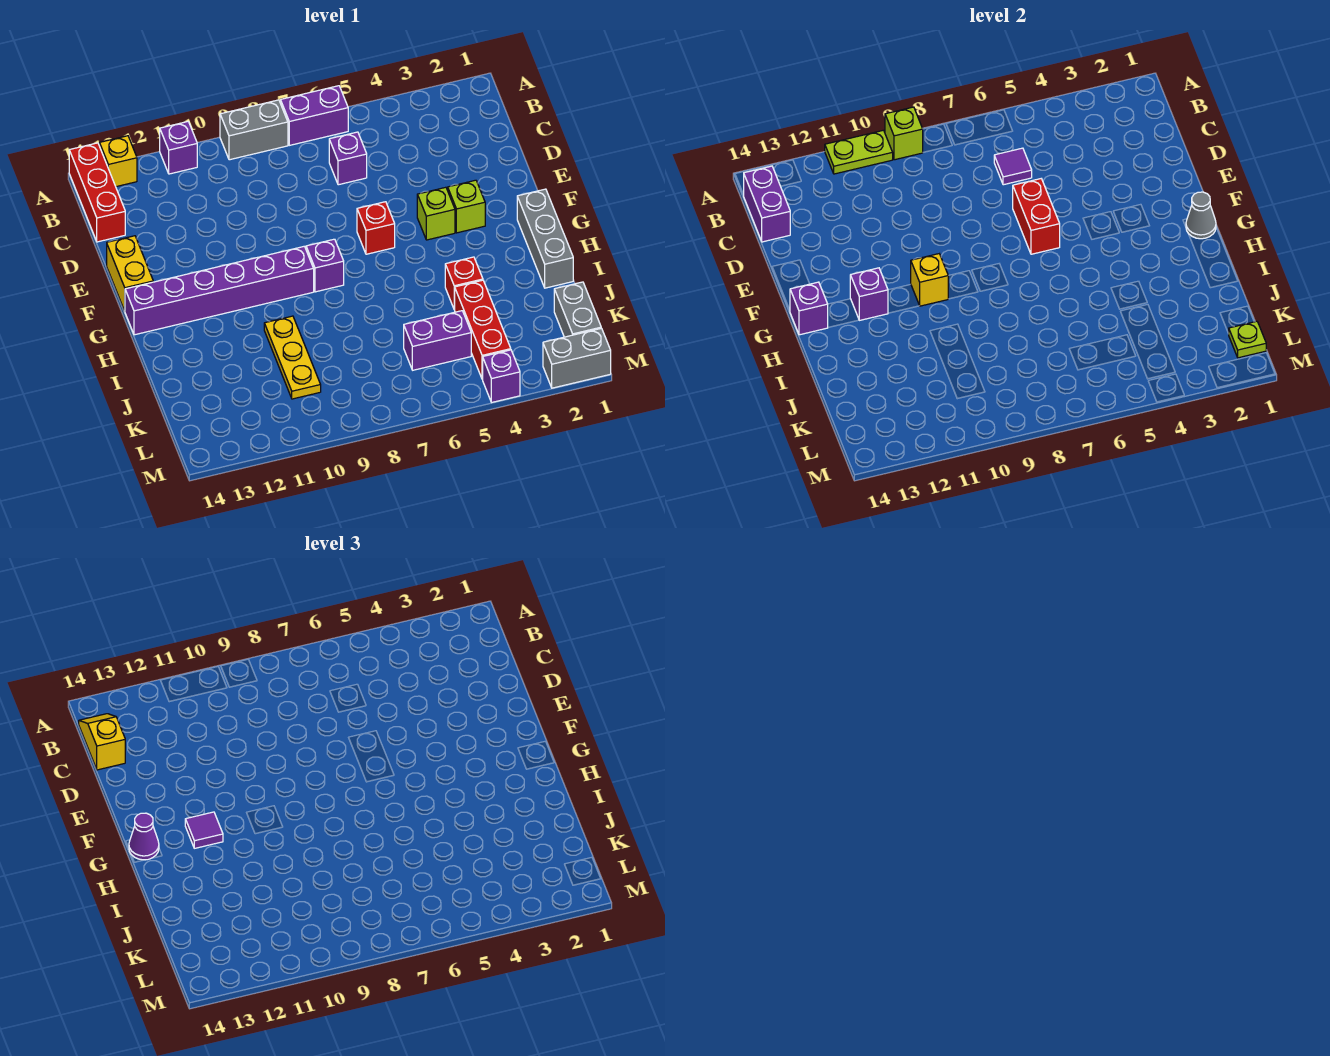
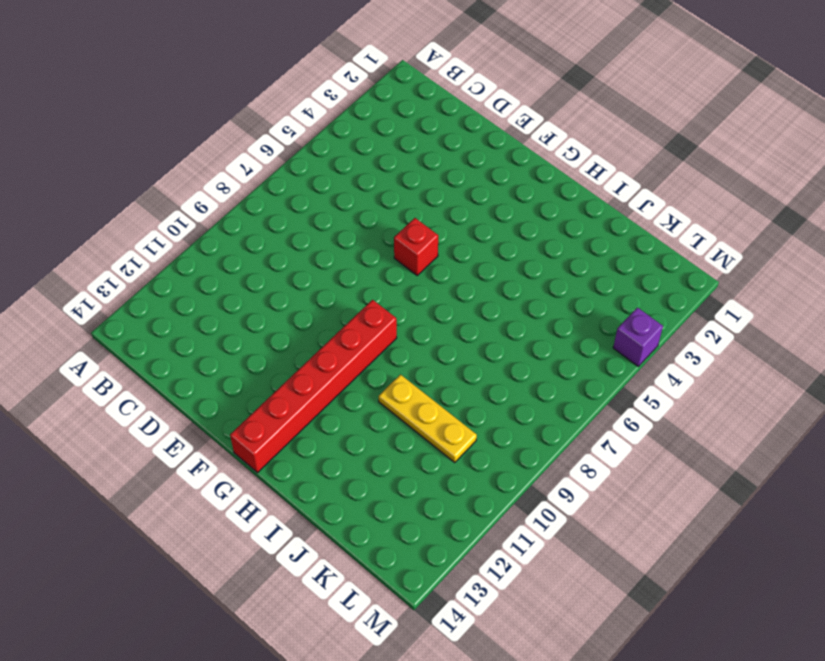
red brick G9:G14 level 1 -> purple brick G9:G14 level 1
none -> purple brick A6:A7 level 1
none -> grey brick A8:A9 level 1
none -> purple brick A11 level 1
none -> yellow brick A13 level 1

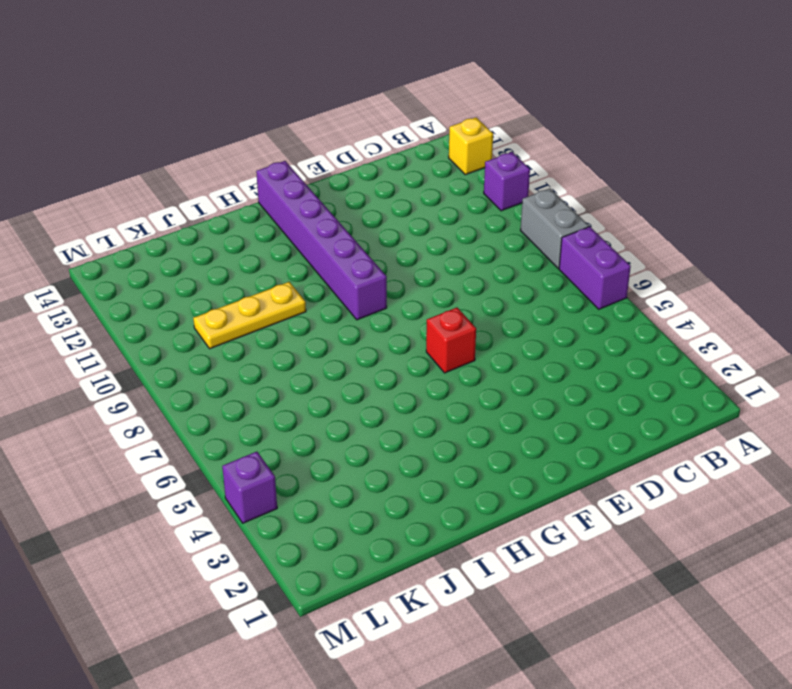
none -> red brick A14:C14 level 1
none -> purple brick C6 level 1
none -> yellow brick E14:F14 level 1
none -> lime brick F3 level 1

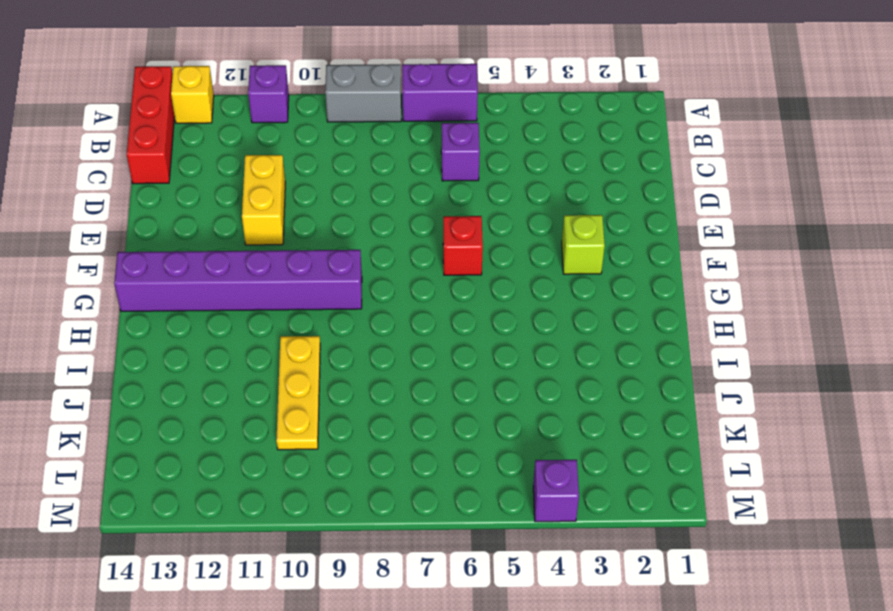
yellow brick D11:E11 level 1 -> yellow brick E14:F14 level 1
none -> lime brick F4 level 1
none -> grey brick G1:I1 level 1
none -> purple brick G8 level 1
none -> red brick I4 level 1

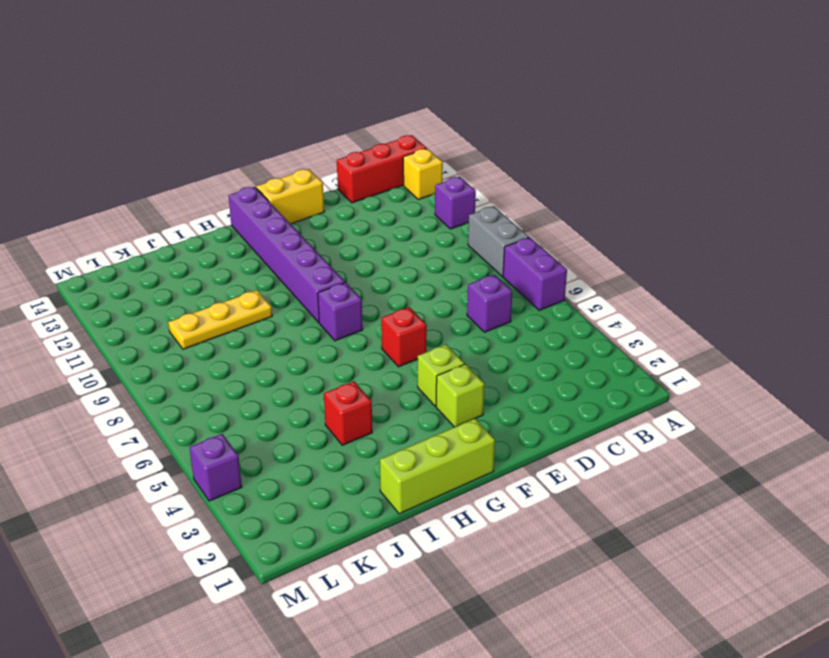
lime brick G1:I1 level 1 -> grey brick G1:I1 level 1
none -> red brick J4:L4 level 1
none -> grey brick K1:L1 level 1
none -> purple brick K5:K6 level 1
none -> grey brick M1:M2 level 1

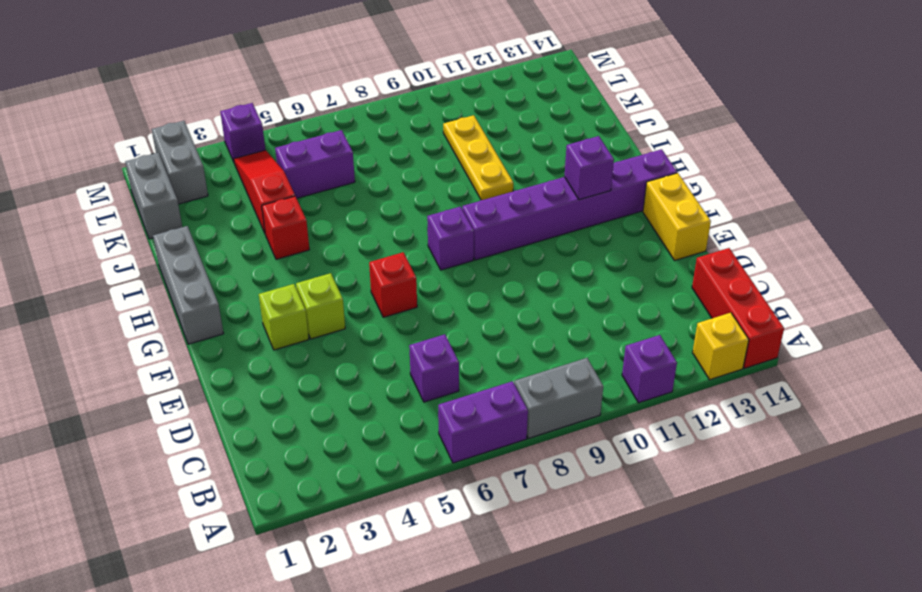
red slope J4:L4 level 1 top J -> red brick J4:L4 level 1
grey brick L2:M2 level 1 -> grey brick M1:M2 level 1
none -> lime brick A9 level 2
none -> lime plate A10:A11 level 2
none -> purple brick B14:C14 level 2
none -> purple tile C6 level 2

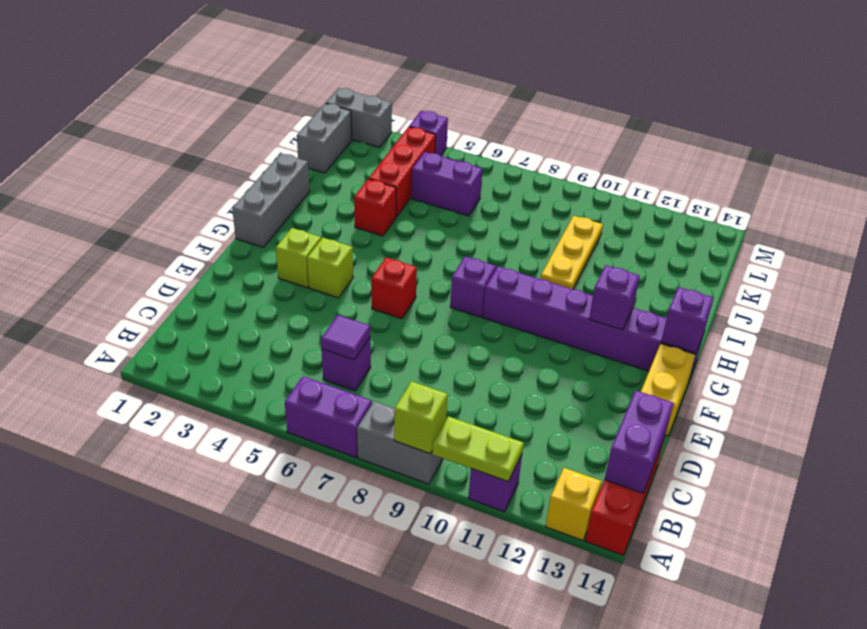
none -> red brick E6:F6 level 2
none -> grey cone G1 level 2
none -> yellow brick G10 level 2
none -> lime plate L1 level 2

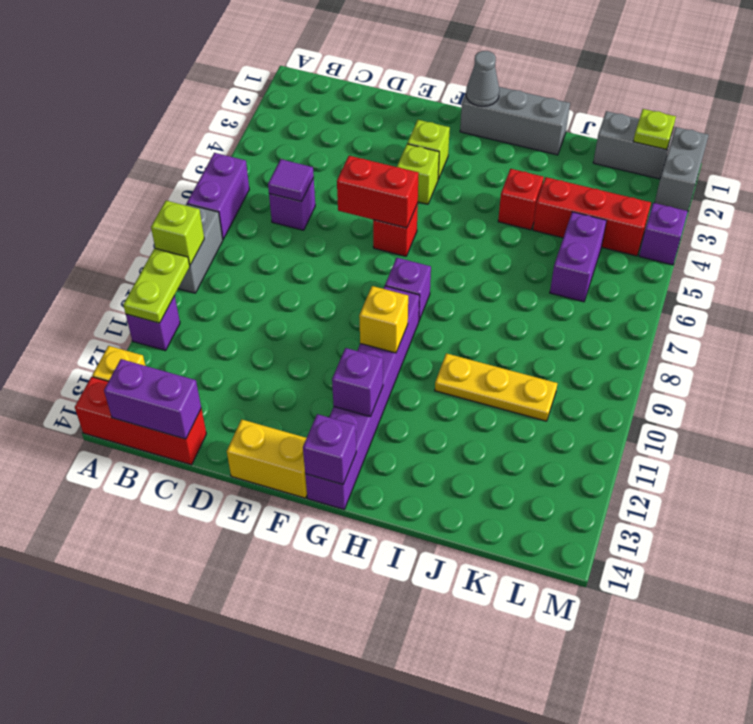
none -> yellow slope B14:C14 level 3 top C
none -> purple tile G12 level 3
none -> purple cone G14 level 3

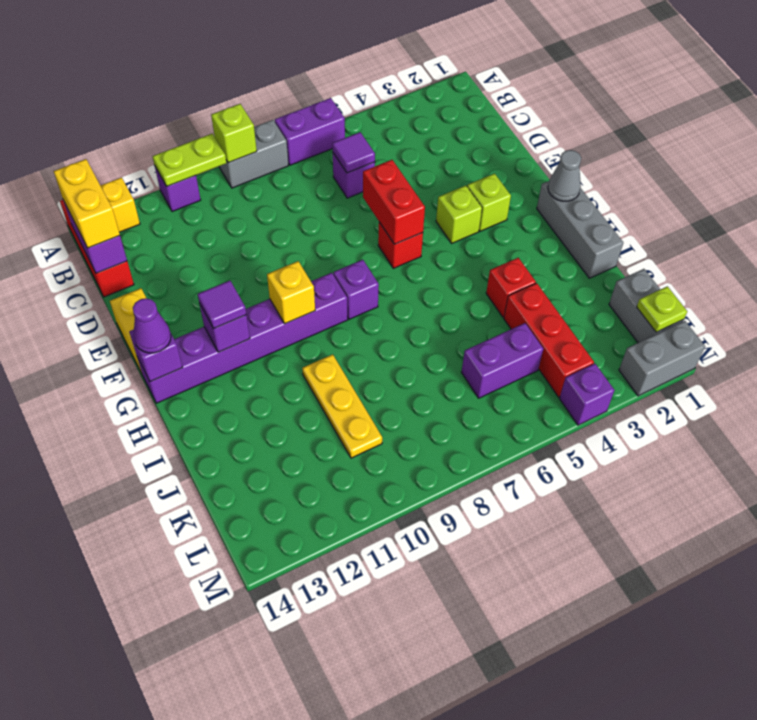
yellow brick B14:C14 level 3 -> yellow slope B14:C14 level 3 top C

